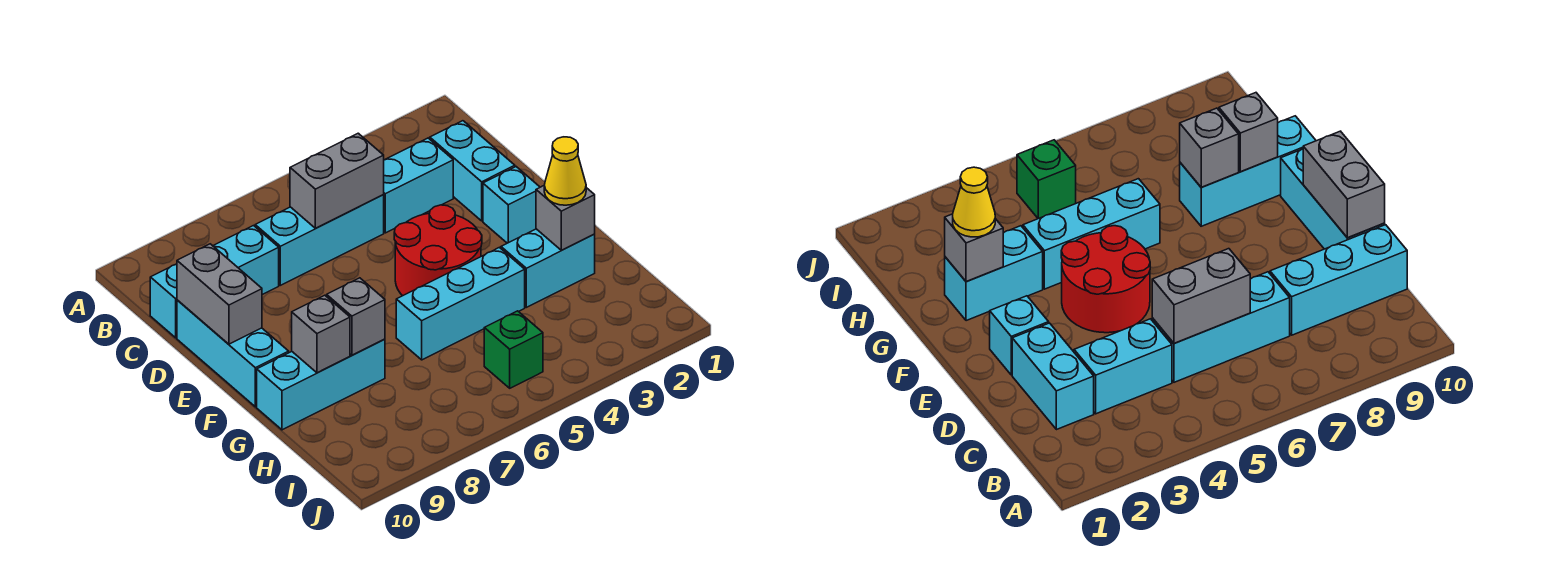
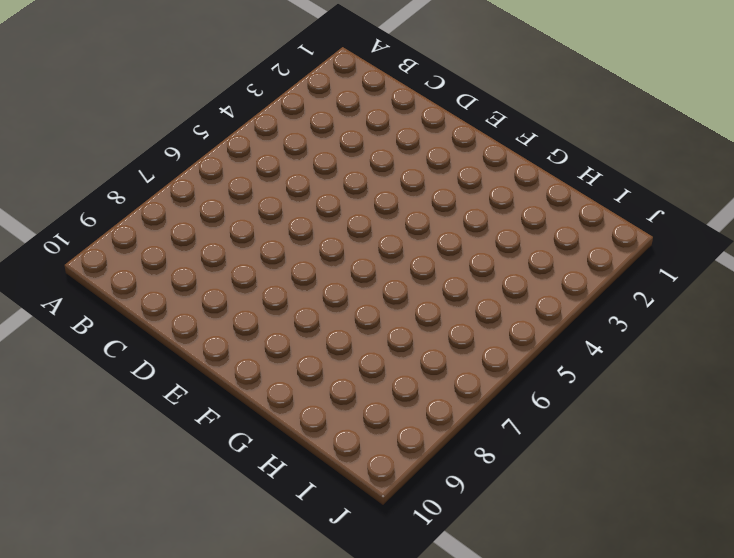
none -> cyan brick C2:D2 level 1
none -> cyan brick C3:C4 level 1
none -> cyan brick C5:C7 level 1

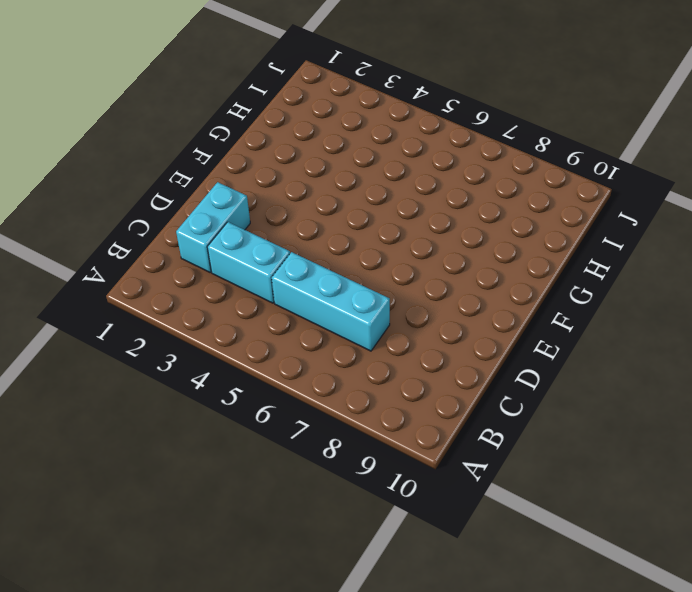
none -> cyan brick C8:C10 level 1
none -> cyan brick D10:F10 level 1
none -> cyan brick E2 level 1

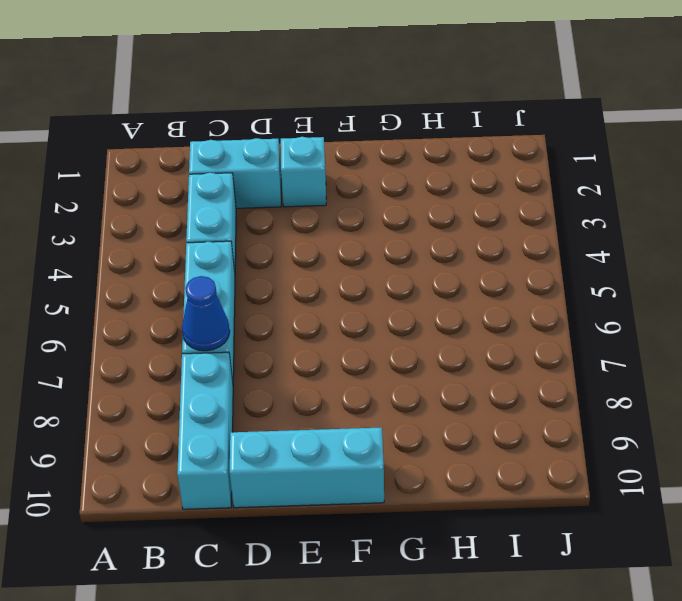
blue cone C7 level 2 -> none
none -> red round brick E4:F5 level 1
none -> cyan brick G2:G3 level 1
none -> cyan brick G4:G6 level 1

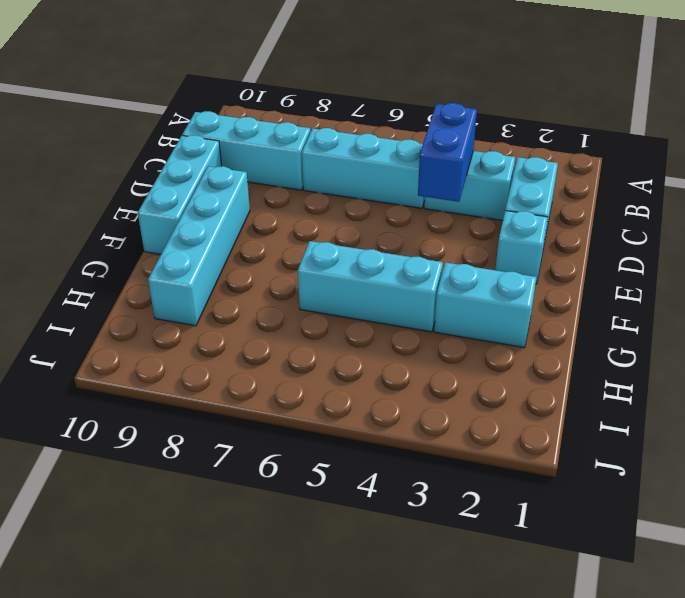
blue brick C4:D4 level 2 -> none
cyan brick E9:H9 level 1 -> cyan brick G8:G10 level 1
none -> red round brick E4:F5 level 1
none -> green brick I5 level 1
none -> grey brick C5:C6 level 2

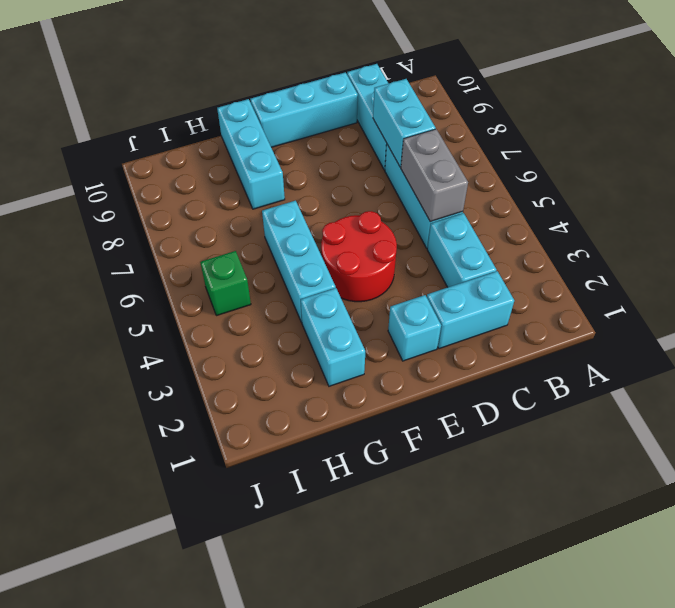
cyan brick C7:C8 level 2 -> none
none -> grey brick D10:E10 level 2
none -> grey brick G2 level 2
none -> grey brick G8 level 2

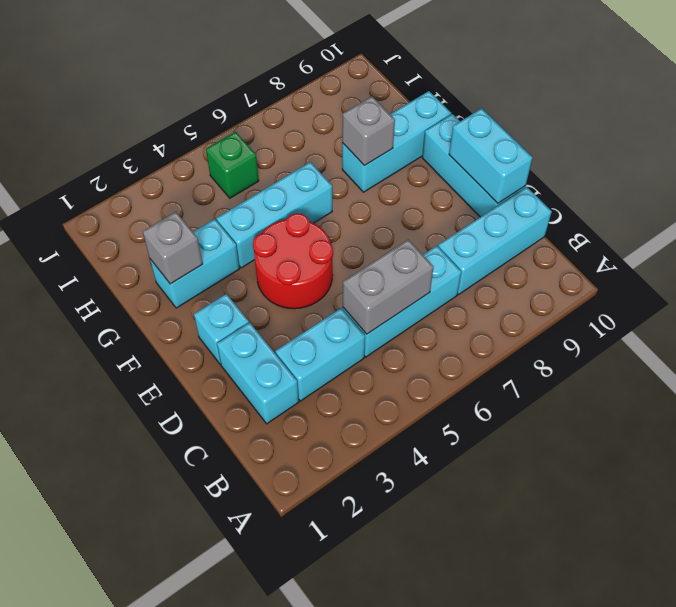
cyan brick D10:E10 level 2 -> grey brick D10:E10 level 2
none -> grey brick G9 level 2
none -> yellow cone G2 level 3

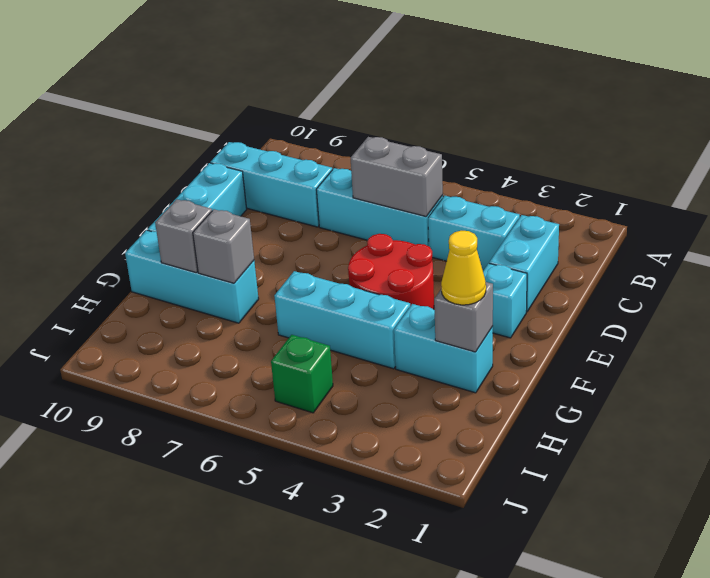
none -> grey brick D10:E10 level 2

